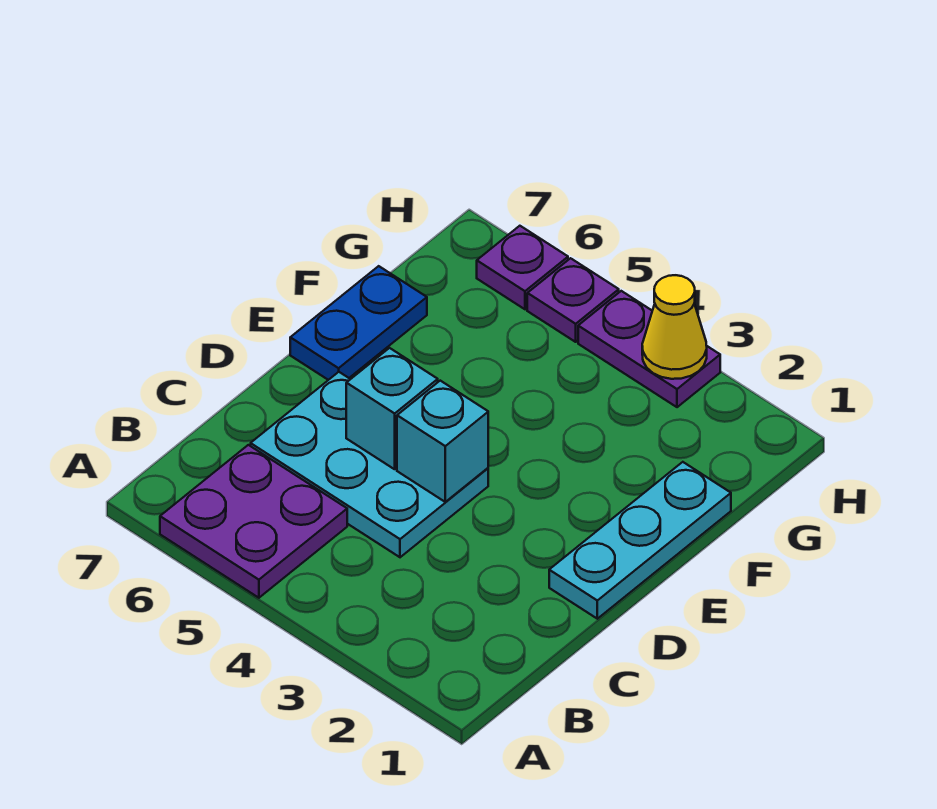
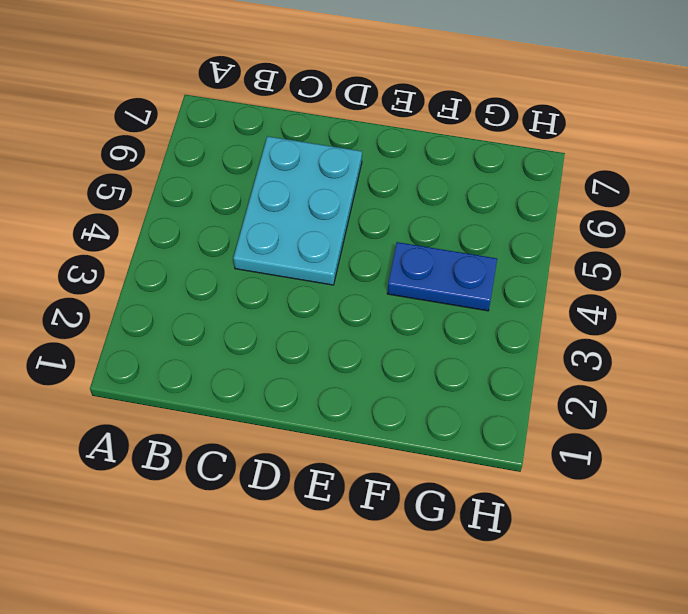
blue plate F4:G4 level 1 -> blue plate E7:F7 level 1
none -> purple plate A5:B6 level 1
none -> cyan plate D1:F1 level 1

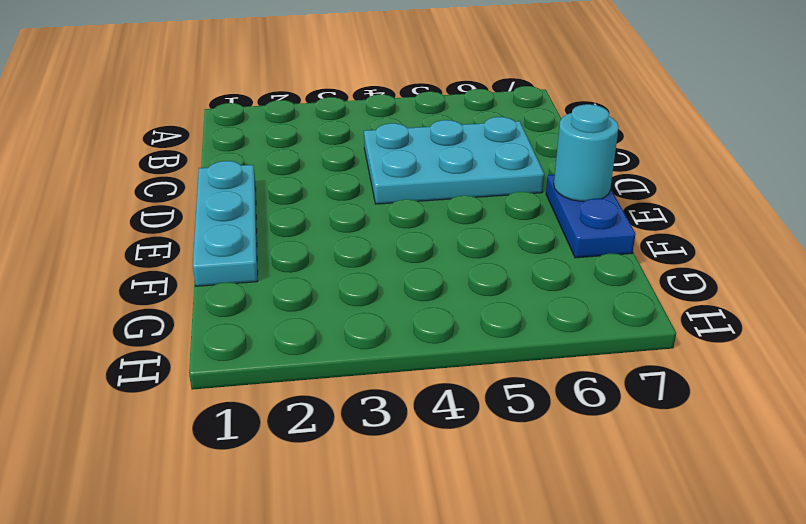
cyan round brick E7 level 2 -> none
none -> purple plate A5:B6 level 1
none -> purple plate H3:H4 level 1

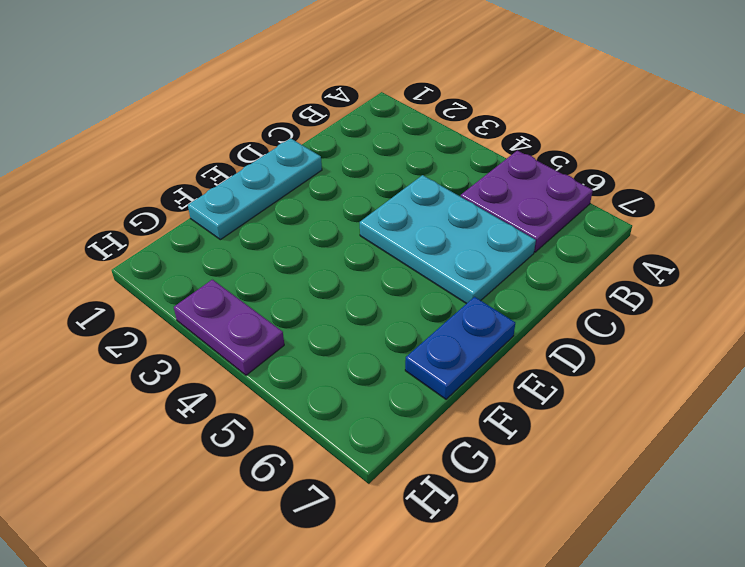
none -> purple plate H5 level 1
none -> purple plate H6 level 1

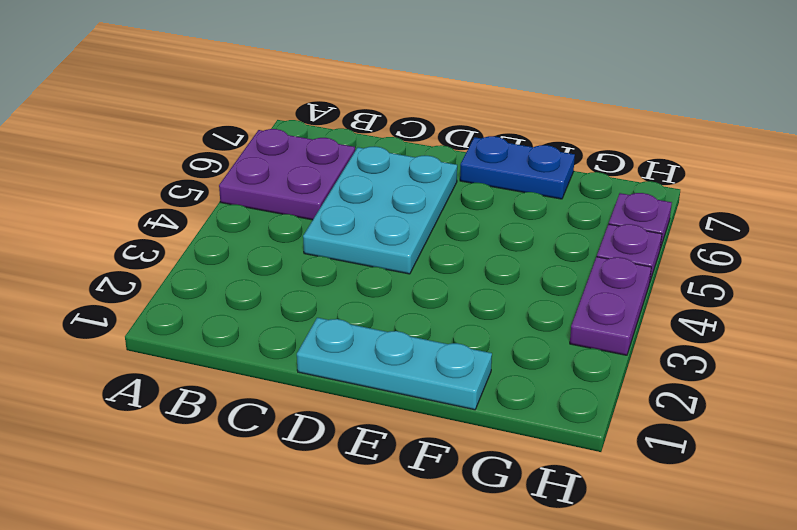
none -> cyan brick D4 level 2
none -> cyan brick D5 level 2

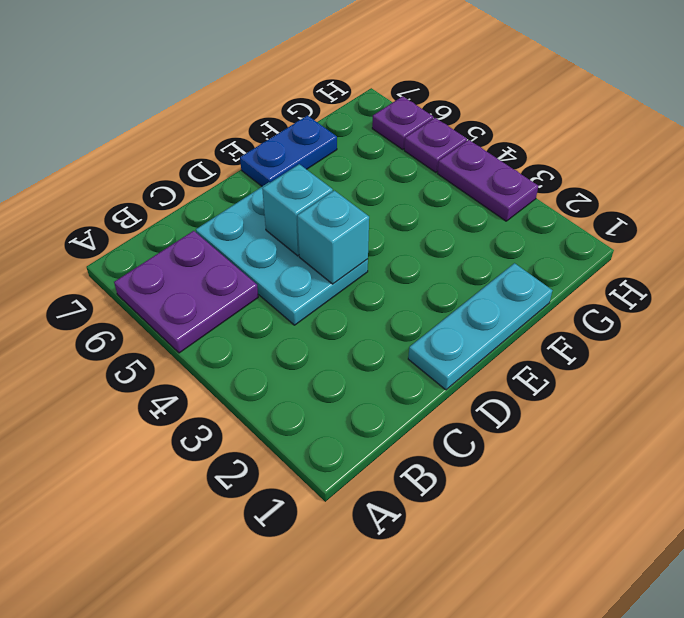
none -> yellow cone H3 level 2

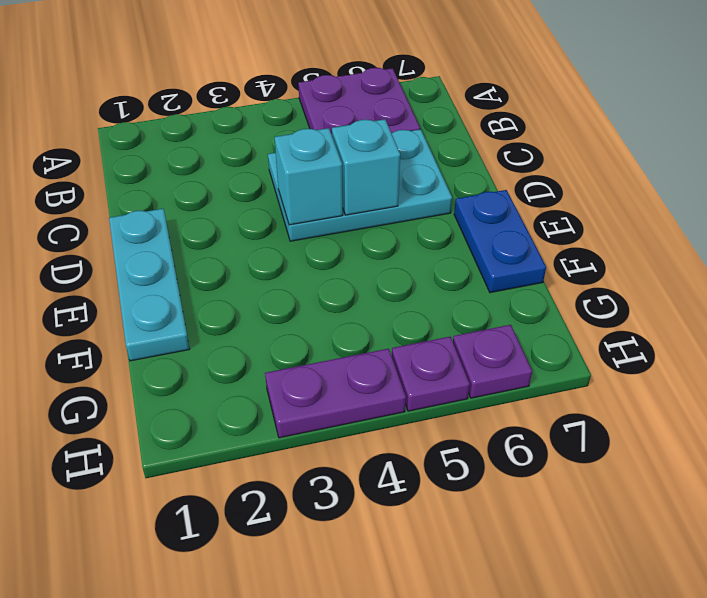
none -> yellow cone H3 level 2

